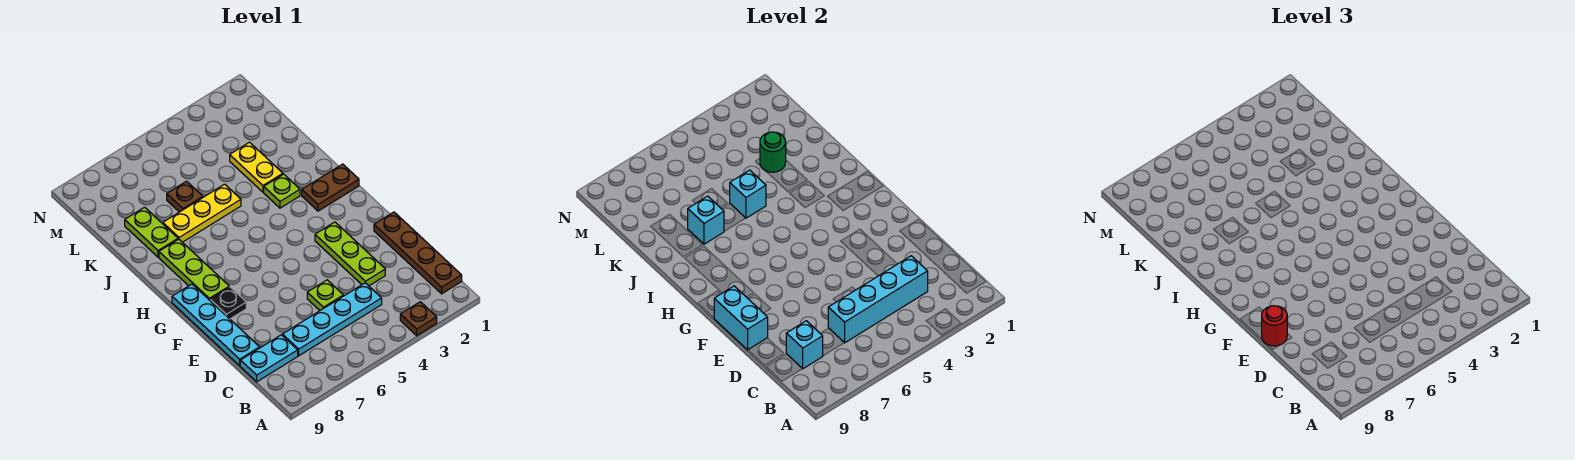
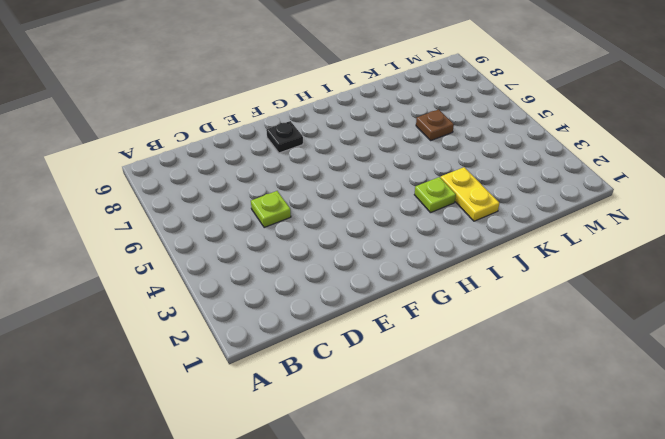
yellow plate J2:J3 level 1 -> yellow plate J3:K3 level 1
none -> brown plate A3 level 1
none -> brown plate B1:E1 level 1
none -> cyan plate C4:C7 level 1

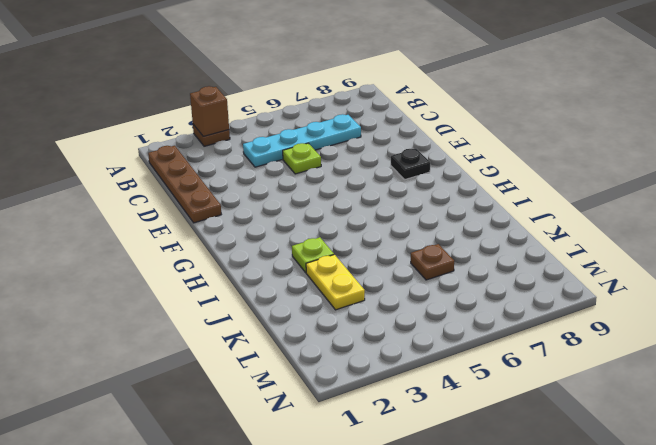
brown brick A3 level 2 -> none
none -> cyan plate C8:C9 level 1
none -> lime plate D3:F3 level 1
none -> cyan plate D9:G9 level 1

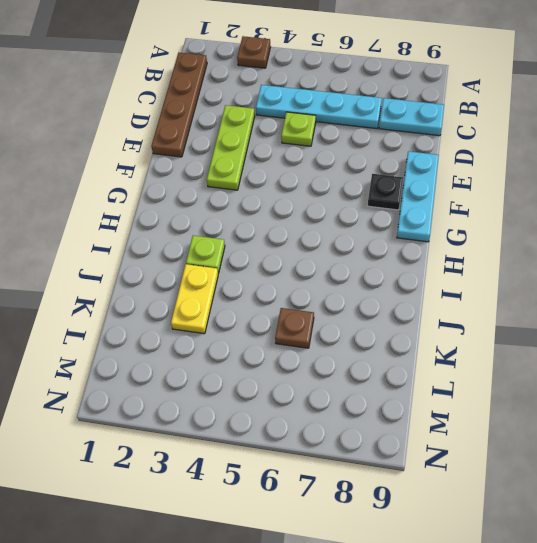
cyan plate E9:G9 level 1 -> cyan plate D9:G9 level 1
none -> lime plate G8:I8 level 1
none -> brown plate H1:H2 level 1
none -> yellow plate J5:J7 level 1

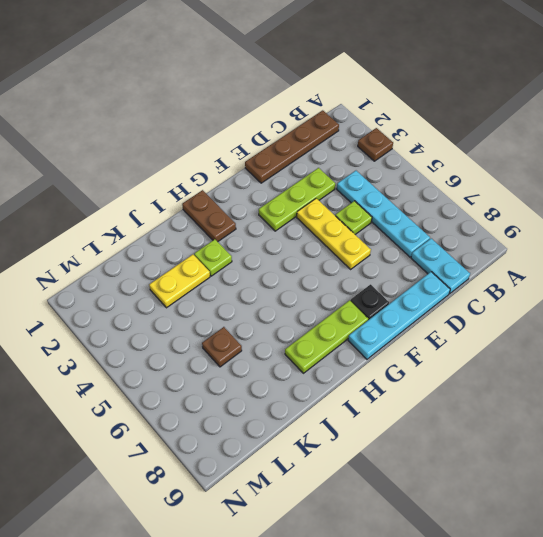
yellow plate E4:E6 level 1 -> yellow plate J5:J7 level 1
none -> lime plate J8:K8 level 1
none -> cyan brick C3:C6 level 2
none -> cyan brick C8 level 2

